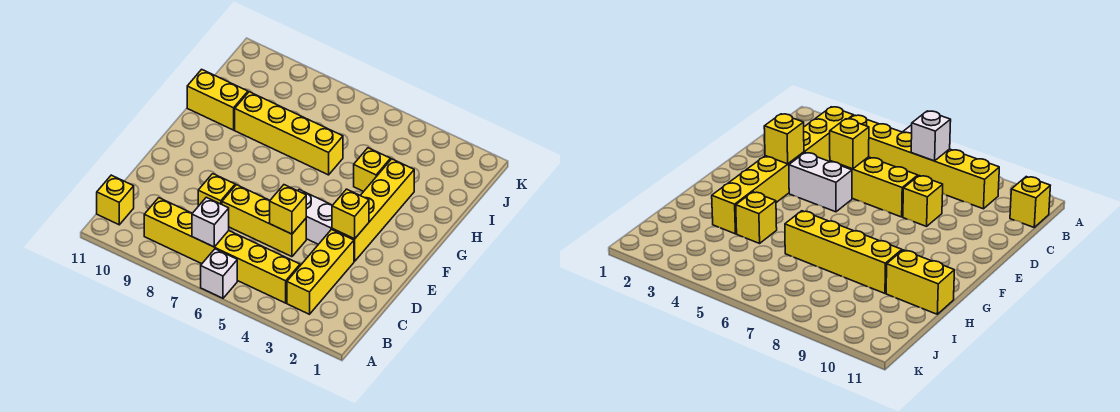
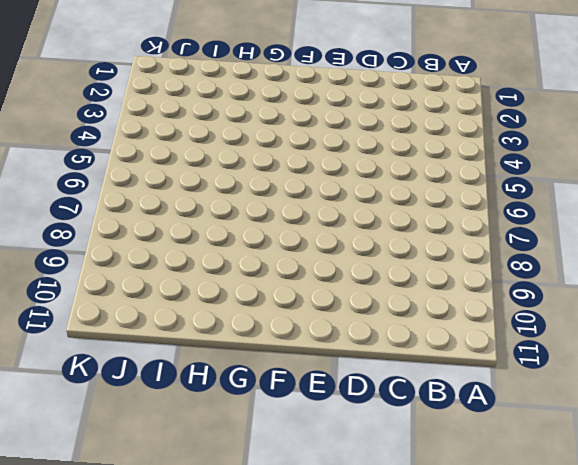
none -> white brick A6 level 1
none -> yellow brick B3:D3 level 1
none -> yellow brick B4:B9 level 1

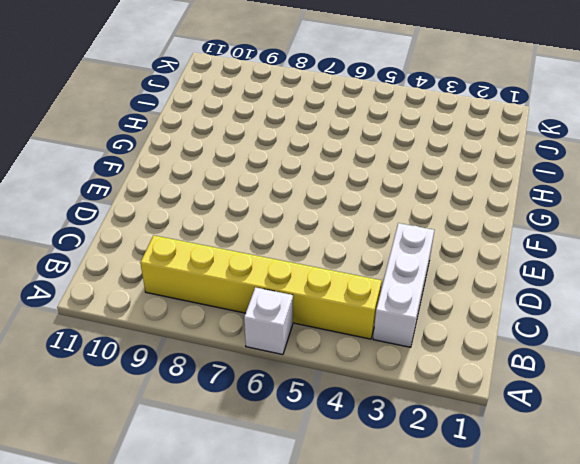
white brick B3:D3 level 1 -> yellow brick B3:D3 level 1
none -> yellow brick B11 level 1
none -> yellow brick D5:D7 level 1
none -> yellow brick D8 level 1

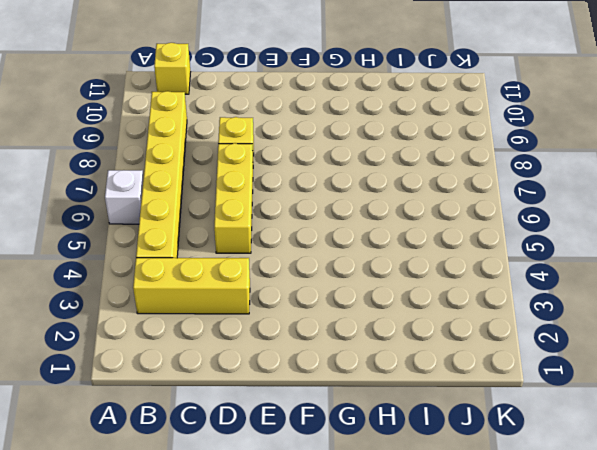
none -> yellow brick E3:H3 level 1
none -> white brick E4:E5 level 1
none -> yellow brick H4 level 1

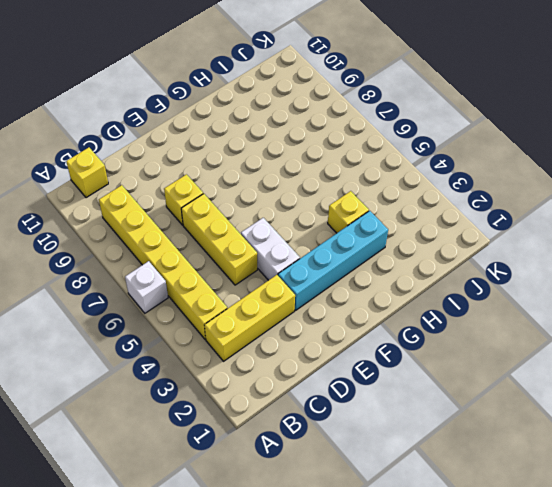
cyan brick E3:H3 level 1 -> yellow brick E3:H3 level 1
none -> yellow brick H6:H9 level 1
none -> yellow brick H10:H11 level 1
none -> white brick B7 level 2

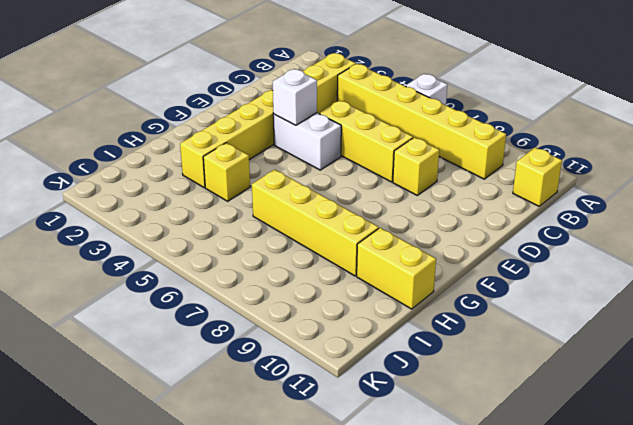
white brick E4 level 2 -> white brick B7 level 2
none -> yellow brick D5 level 2
none -> yellow brick E3 level 2

